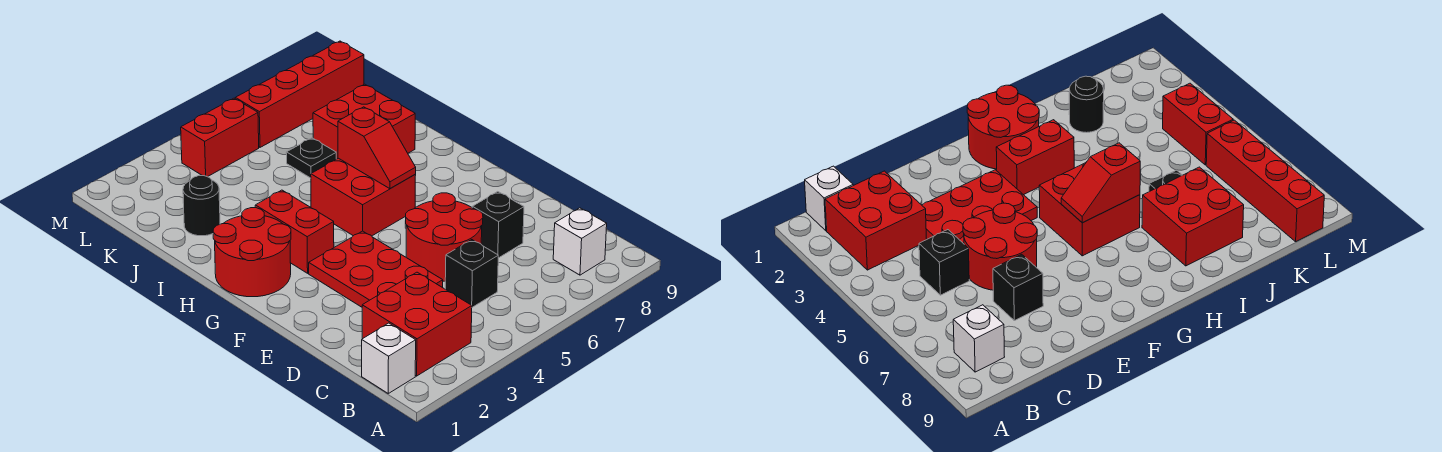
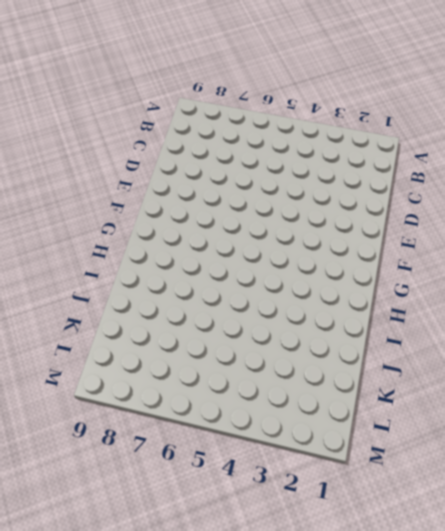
none -> white brick B1 level 1
none -> red brick B2:C3 level 1
none -> white brick B8 level 1

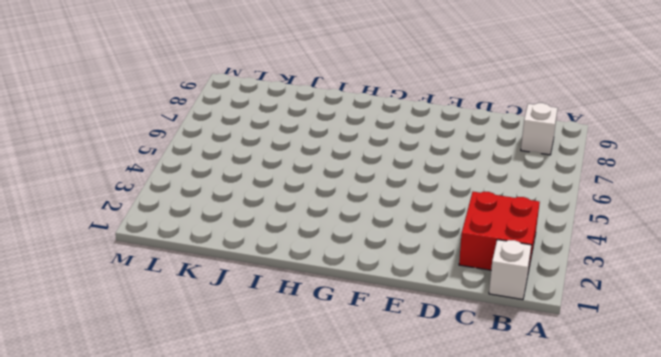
none -> black brick C5 level 1
none -> red plate D3:F4 level 1
none -> red round brick D5:E6 level 1

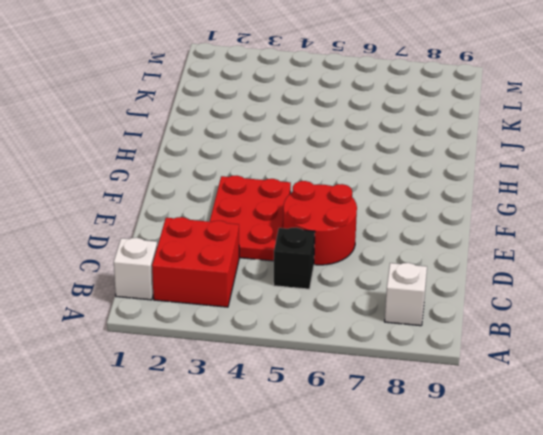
none -> black brick D7 level 1
none -> red round brick G1:H2 level 1
none -> red brick G3:H3 level 1

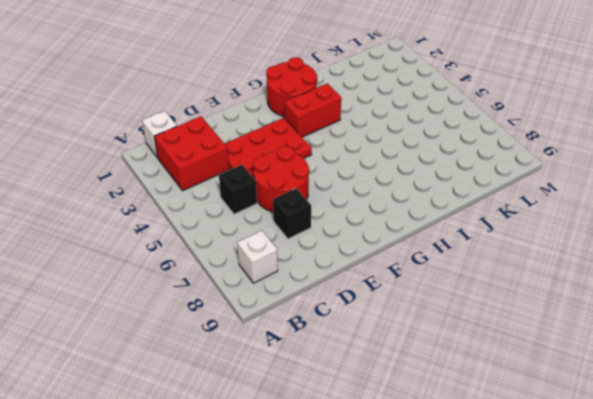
none -> red brick G5:H6 level 1
none -> red brick I7:J8 level 1
none -> black round brick J2 level 1

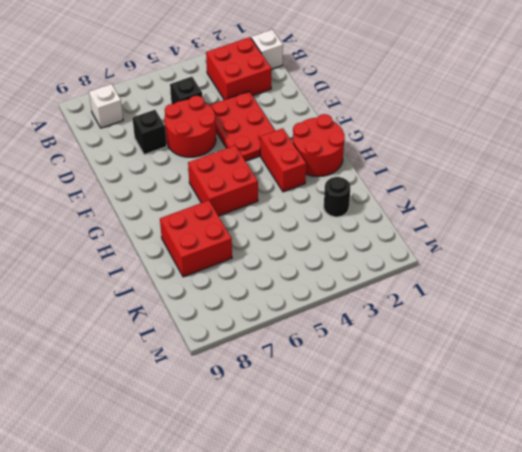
none -> black plate J6 level 1
none -> red brick L4:L5 level 1
none -> red brick L6:L9 level 1

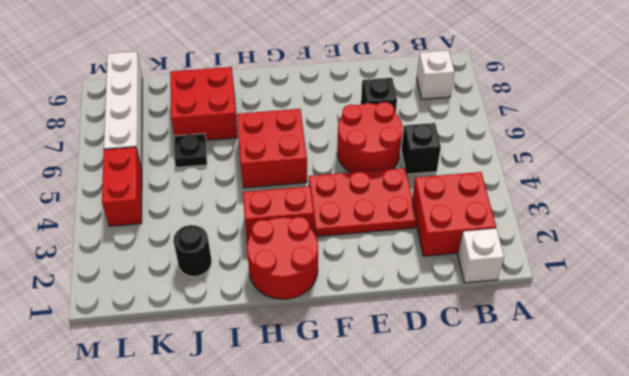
white brick L6:L9 level 1 -> red brick L6:L9 level 1
none -> red slope G6:H6 level 2 top H

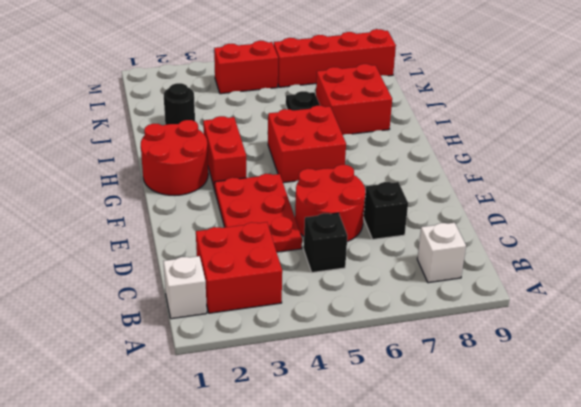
none -> red slope G6:H6 level 2 top H

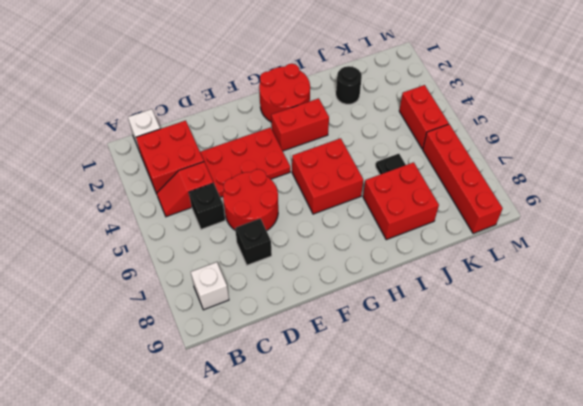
red slope B4:C4 level 1 top C -> red slope G6:H6 level 2 top H

